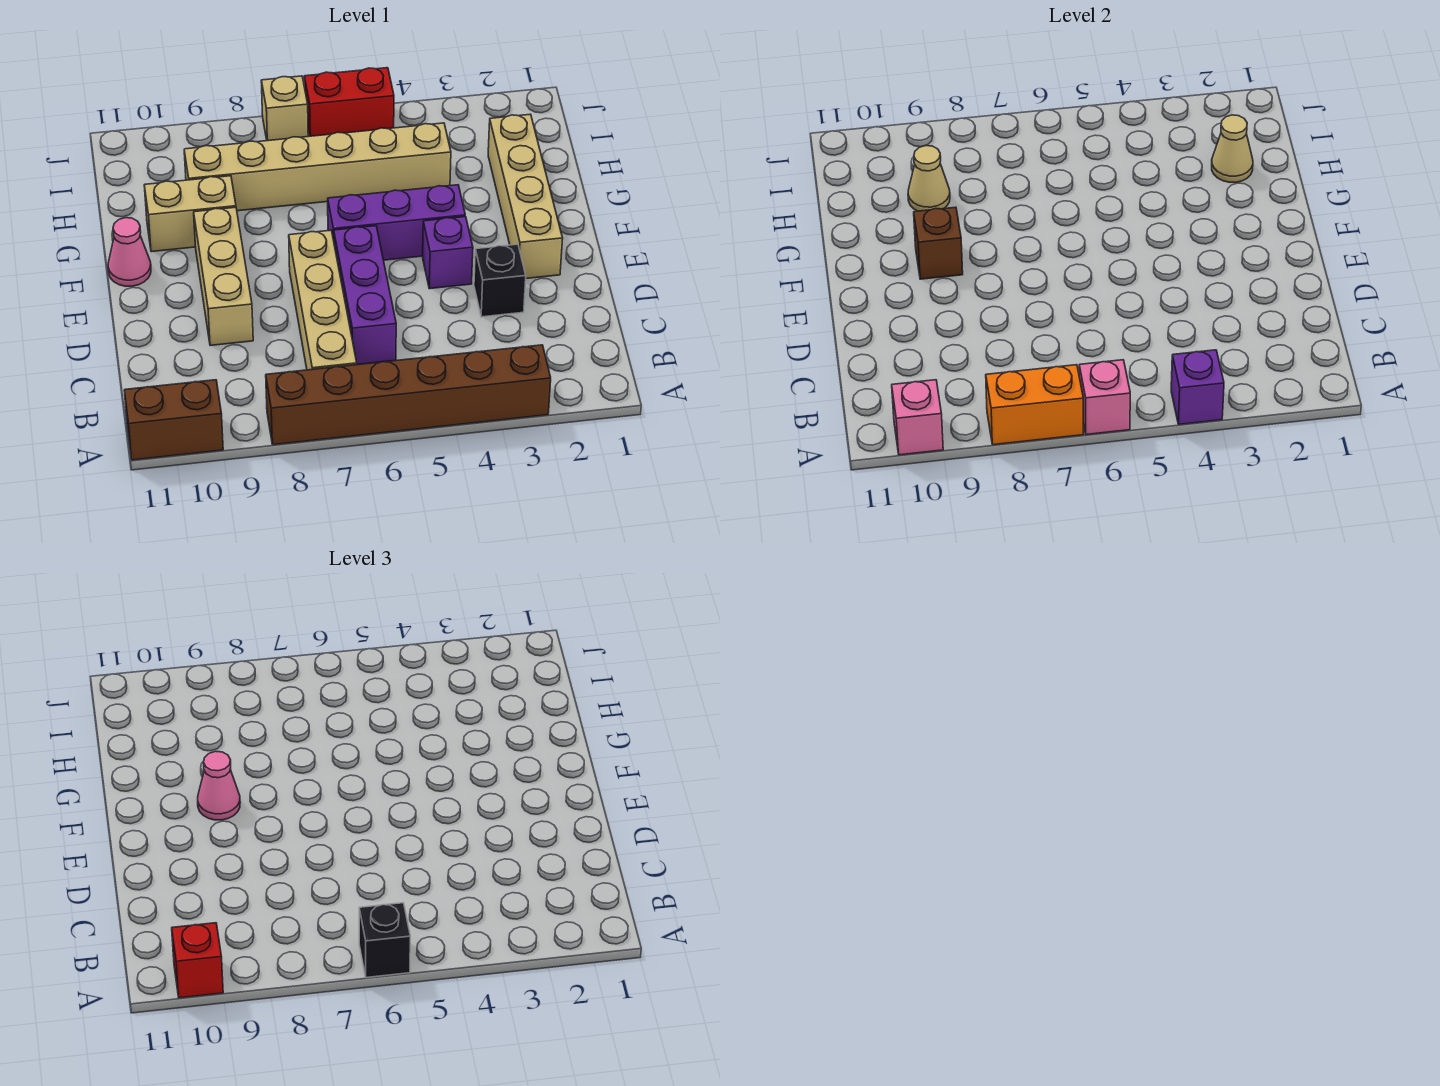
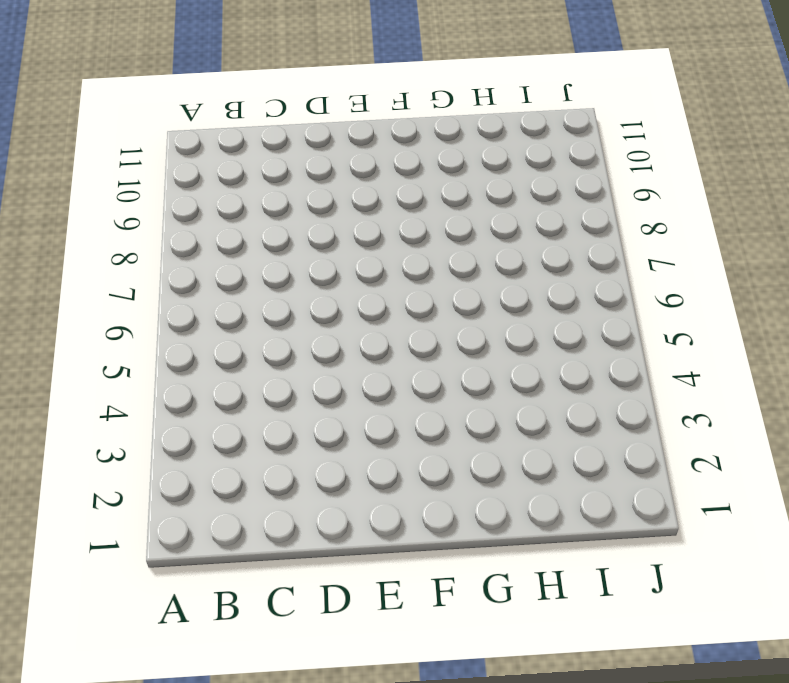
none -> brown brick A3:A8 level 1
none -> brown brick A10:A11 level 1
none -> tan brick B7:E7 level 1

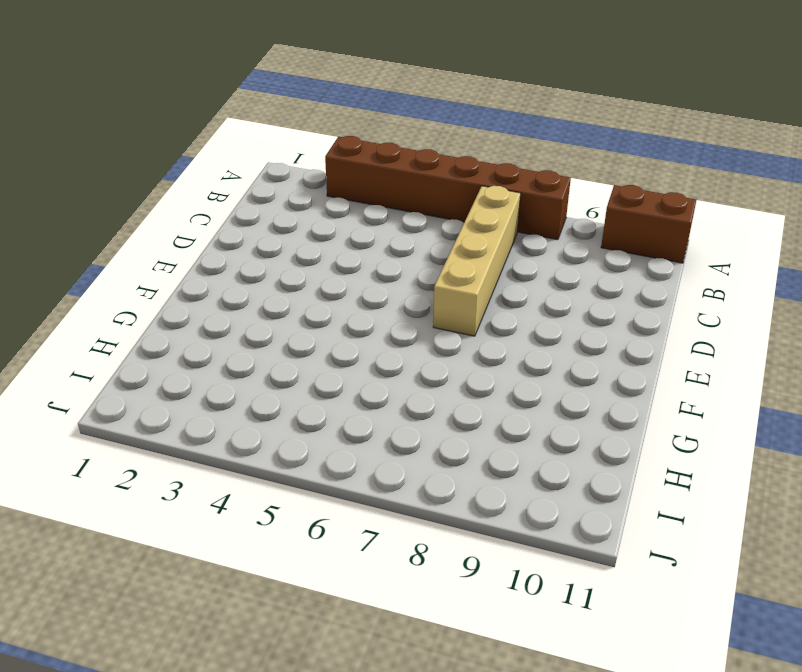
none -> purple brick C6:E6 level 1
none -> black brick D3 level 1
none -> tan brick D9:F9 level 1

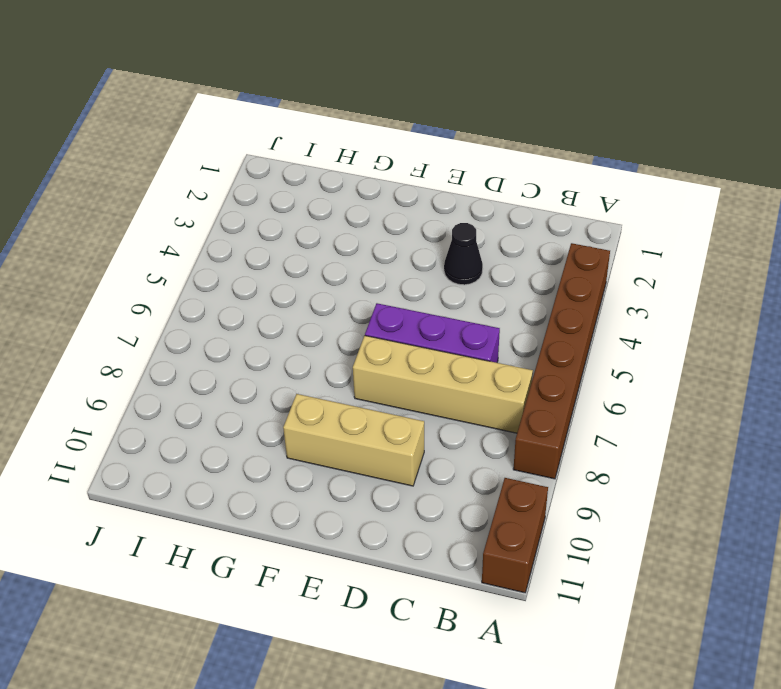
black cone D3 level 1 -> black brick D3 level 1
none -> tan brick E2:H2 level 1
none -> purple brick E4 level 1
none -> purple brick F4:F6 level 1

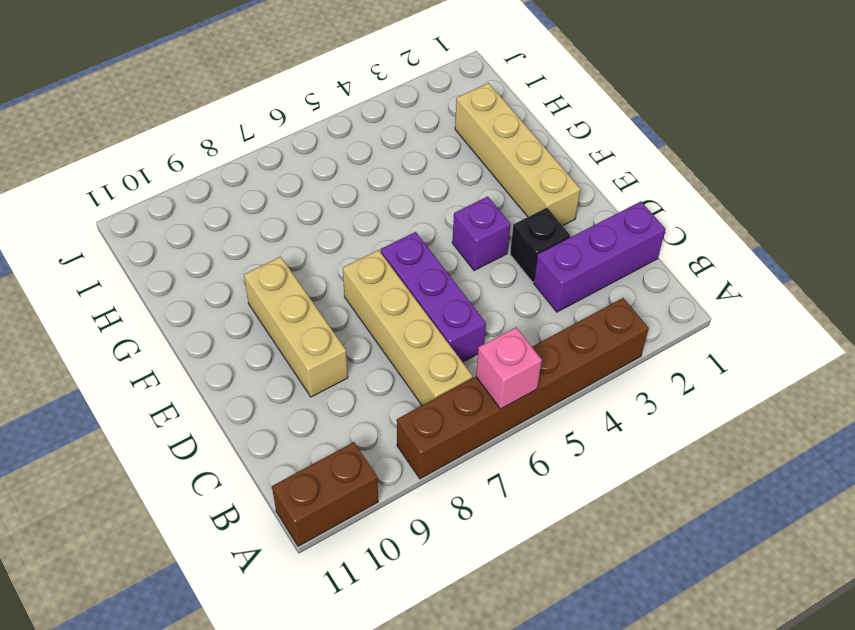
purple brick C1:C3 level 1 -> purple brick F4:F6 level 1
none -> pink cone F11 level 1
none -> tan brick G9:G10 level 1
none -> tan brick H4:H9 level 1

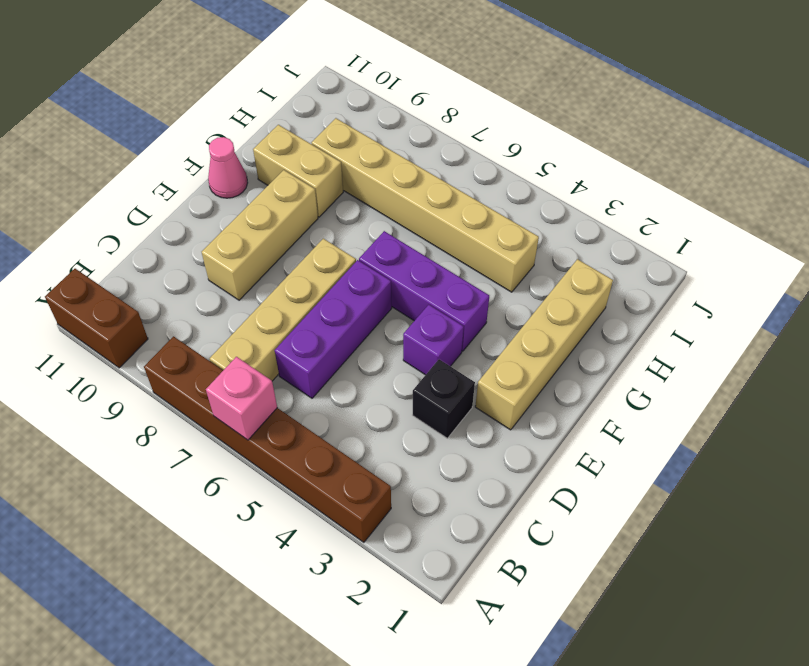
none -> red brick J5:J6 level 1
none -> tan brick J7 level 1
none -> purple brick A4 level 2

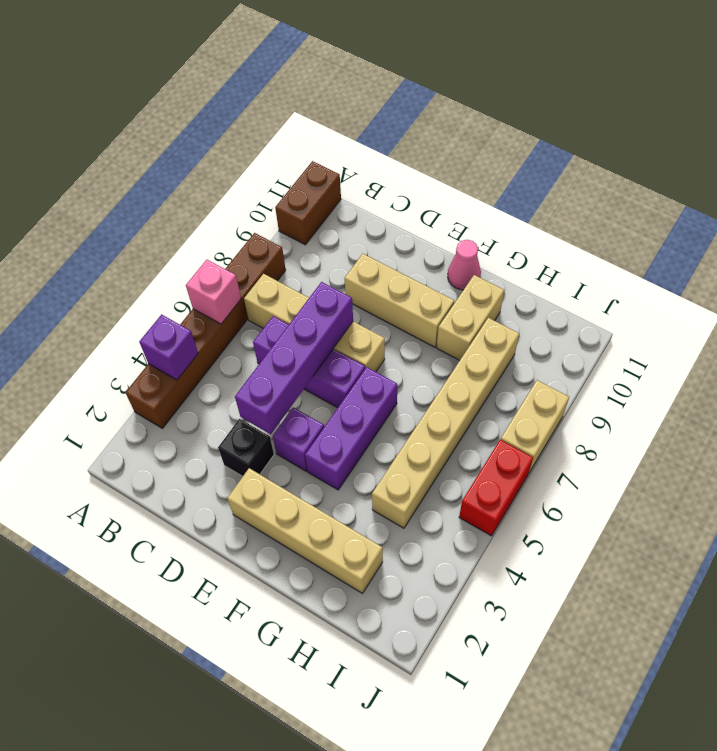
purple brick D4:D7 level 2 -> none
tan brick J7:J8 level 1 -> tan brick J7 level 1
none -> orange brick A7:A8 level 2
none -> pink brick A10 level 2
none -> brown brick F9 level 2

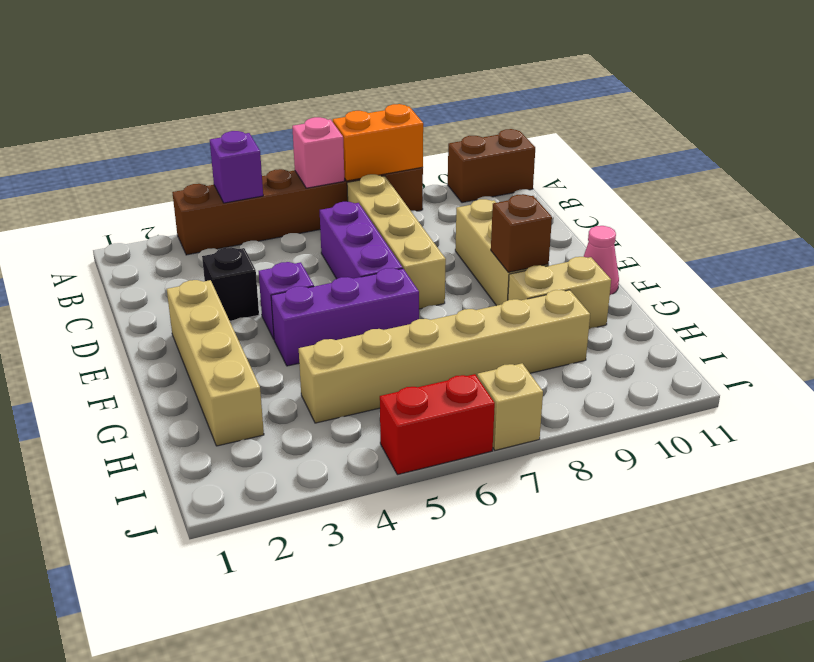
none -> pink brick A10 level 2
none -> tan cone H2 level 2
none -> tan cone H9 level 2

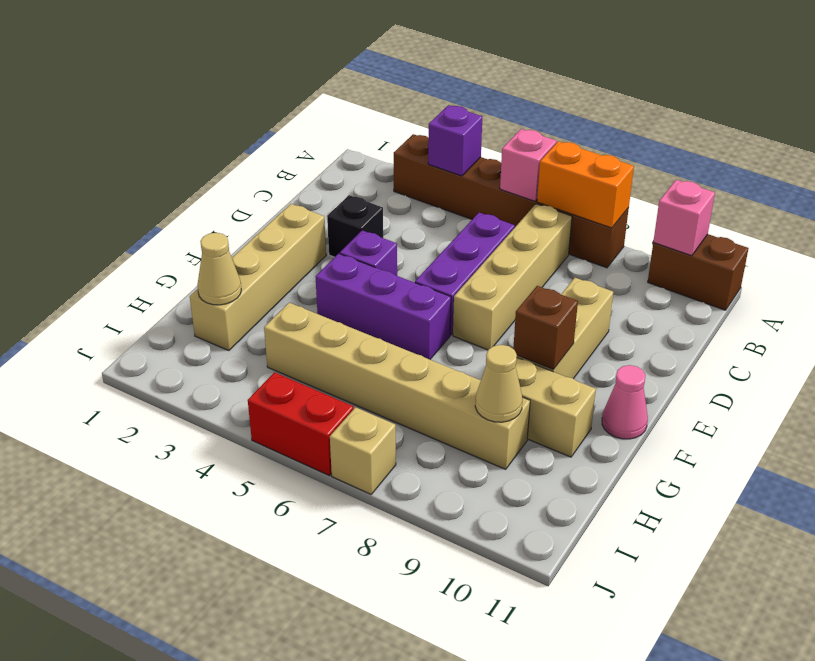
none -> black brick A6 level 3
none -> red brick A10 level 3
none -> pink cone F9 level 3

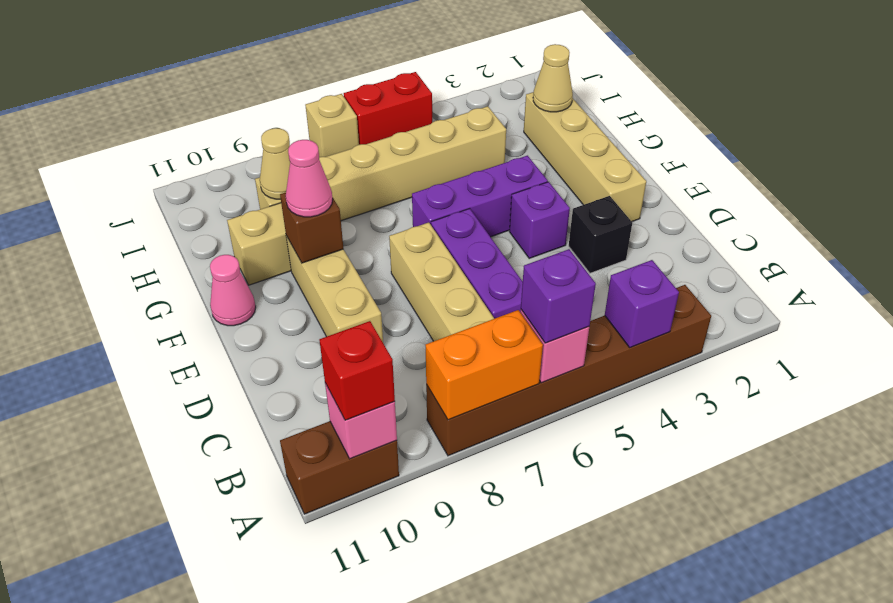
purple brick A6 level 3 -> black brick A6 level 3

